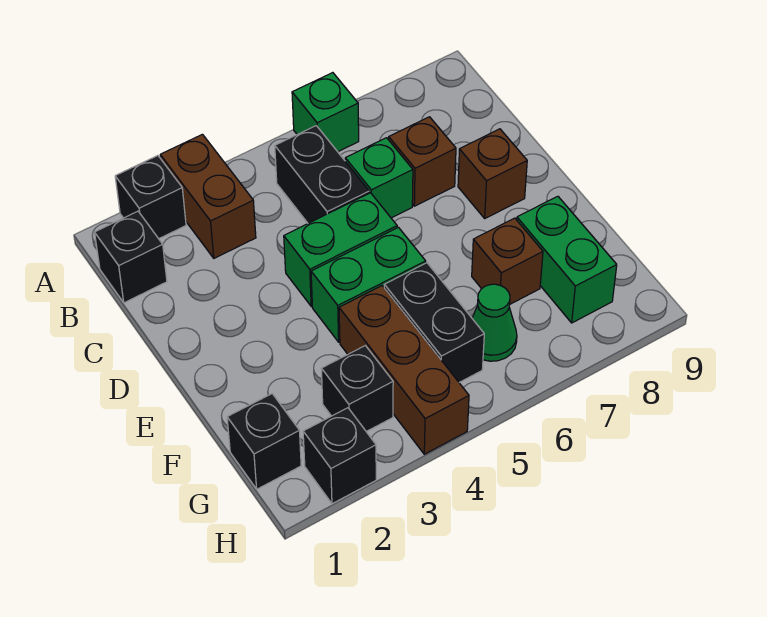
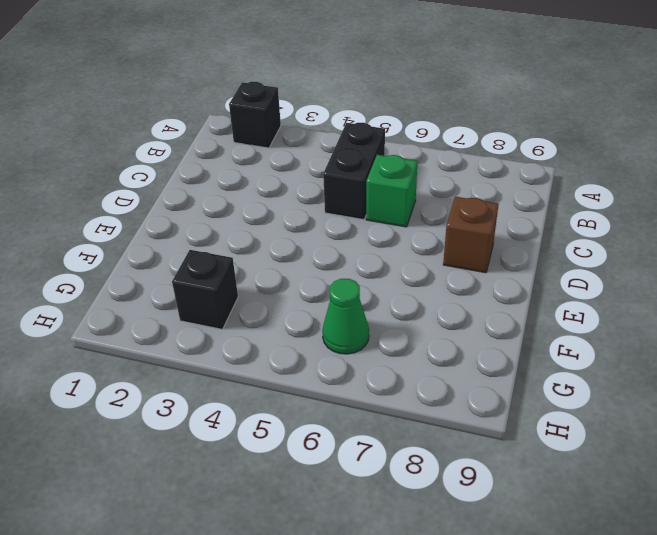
none -> brown brick A3:B3 level 1
none -> green brick A6 level 1
none -> black brick B1 level 1

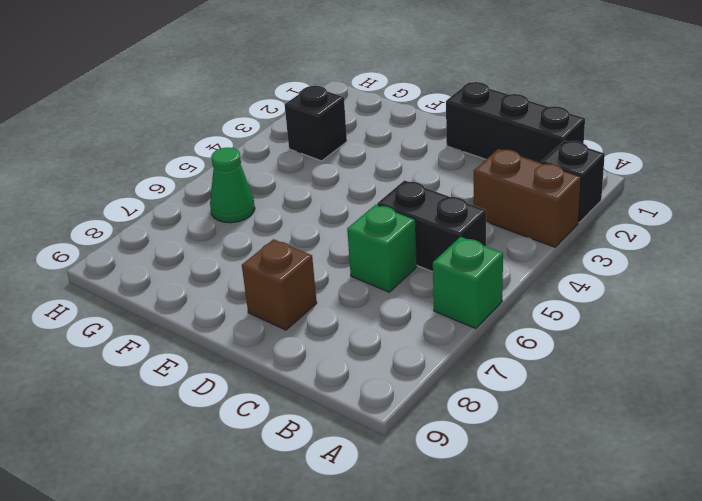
black brick B1:D1 level 1 -> black brick B1 level 1
none -> brown brick C7 level 1
none -> green brick D4:D5 level 1
none -> green brick E4:E5 level 1

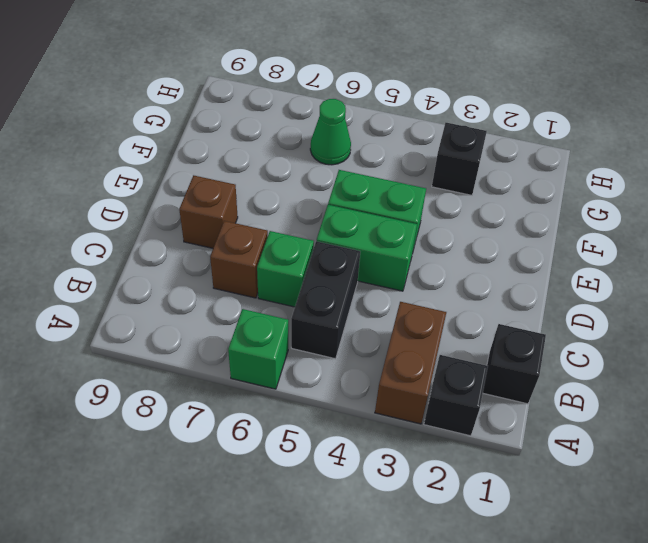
none -> brown brick F4:H4 level 1
none -> black brick F5:G5 level 1
none -> brown brick F7 level 1

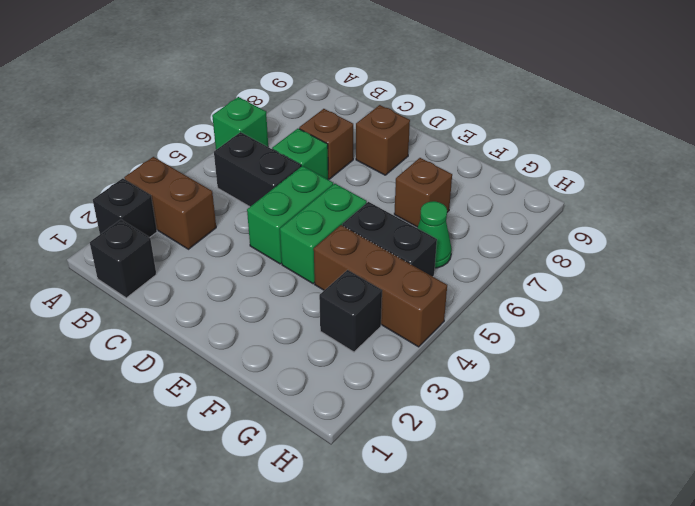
none -> green brick F8:G8 level 1
none -> black brick G1 level 1
none -> black brick H2 level 1

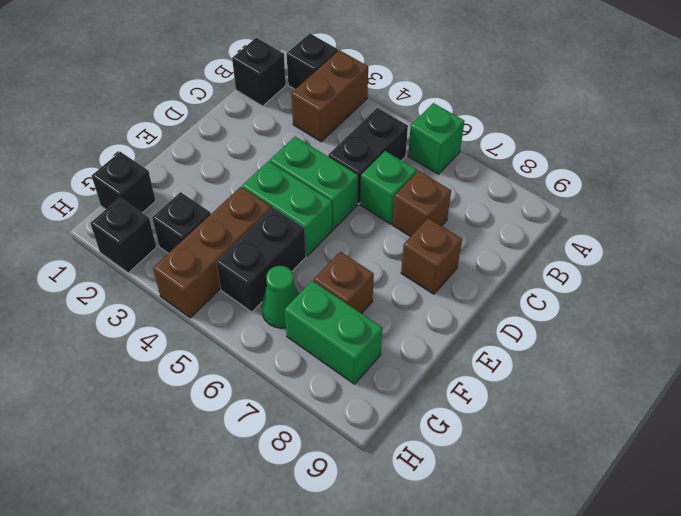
green brick G7:G8 level 1 -> green brick F8:G8 level 1

